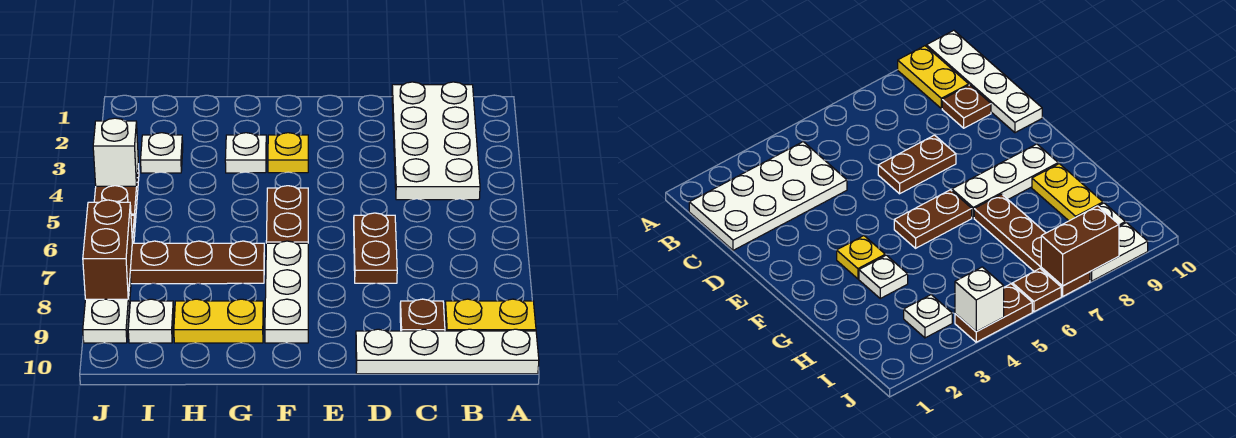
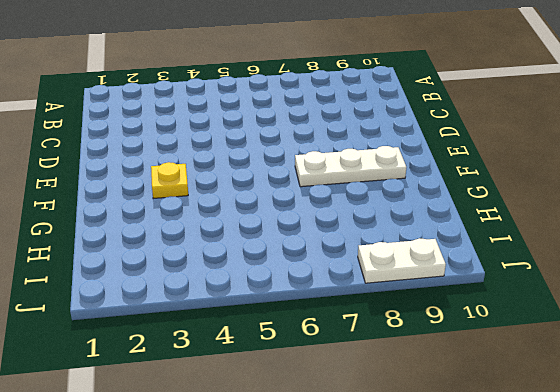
none -> yellow plate A9:B9 level 1
none -> white plate A10:D10 level 1
none -> white plate B1:C4 level 1

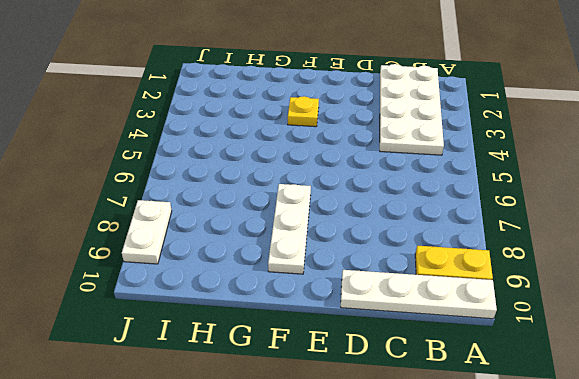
none -> brown plate C9 level 1
none -> brown plate D6:D7 level 1
none -> brown plate F5:F6 level 1

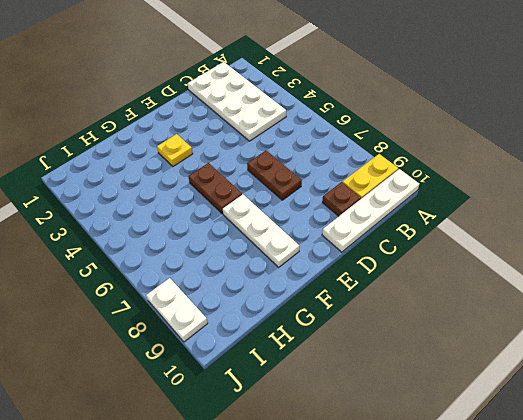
none -> white plate G3 level 1
none -> brown plate G7:J7 level 1
none -> yellow plate G9:H9 level 1

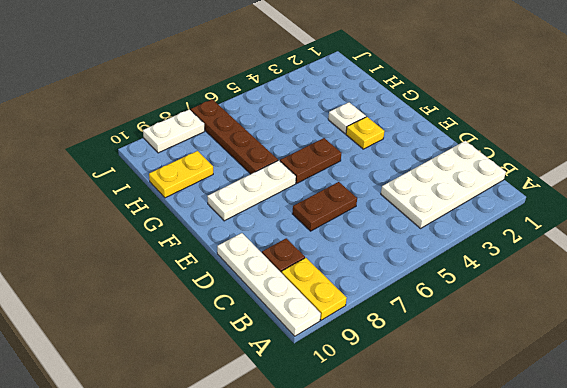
yellow plate H9:H10 level 1 -> yellow plate G9:H9 level 1
none -> white plate I3 level 1
none -> white plate I9 level 1
none -> brown plate J4:J5 level 1

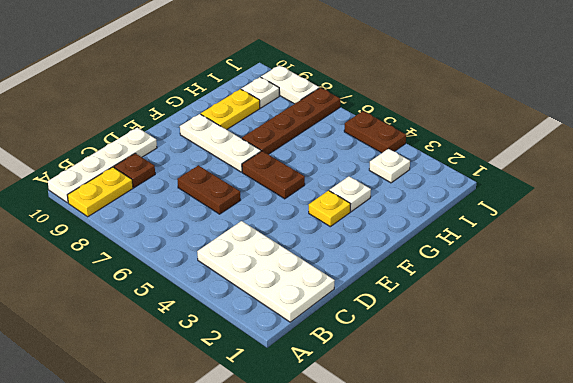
none -> brown plate J6 level 1
none -> white brick J4 level 2
none -> brown brick J7:J8 level 2

